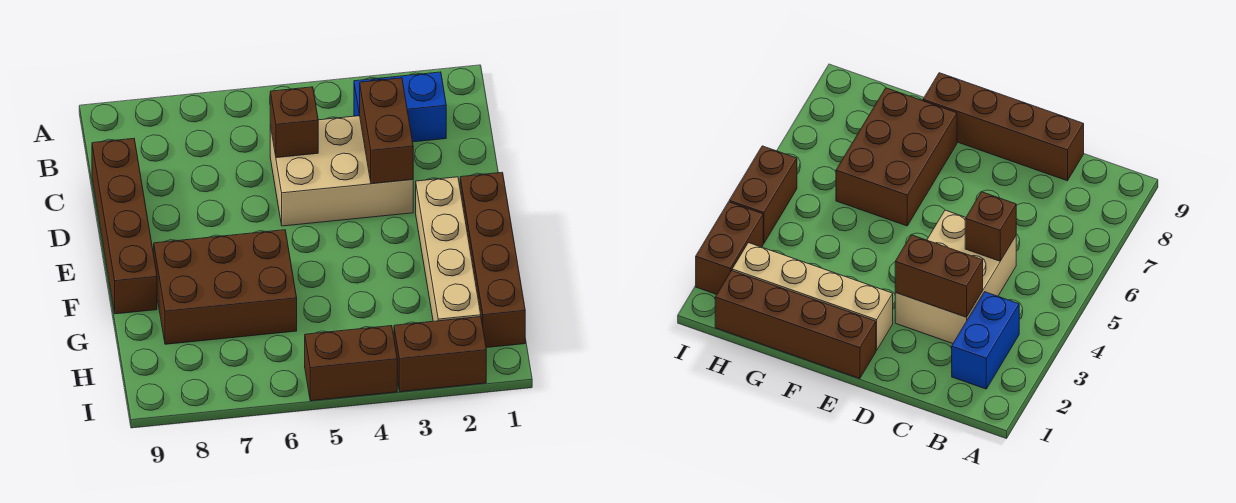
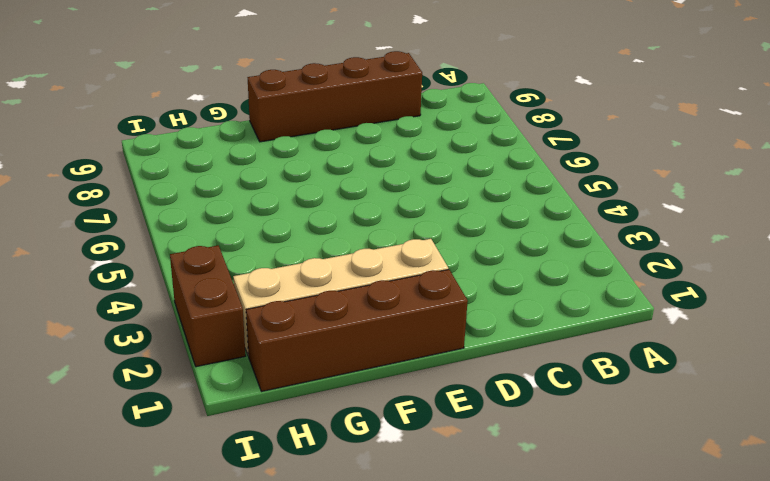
none -> blue brick B2:B3 level 1
none -> tan brick C3:D5 level 1

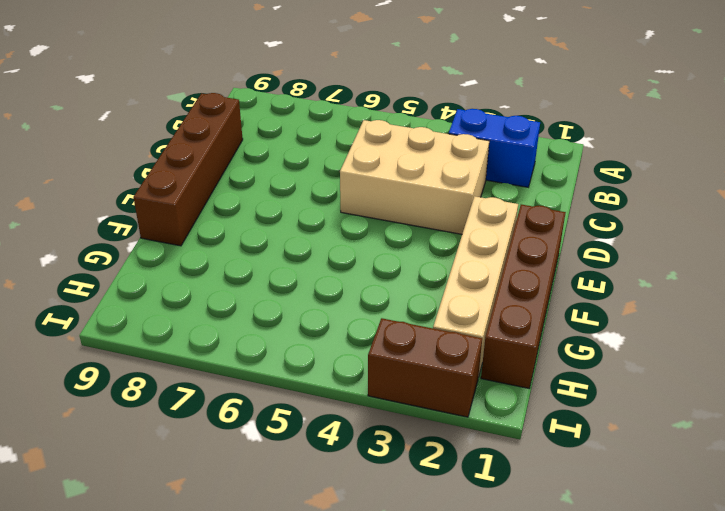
none -> brown brick F6:G8 level 1
none -> brown brick I4:I5 level 1

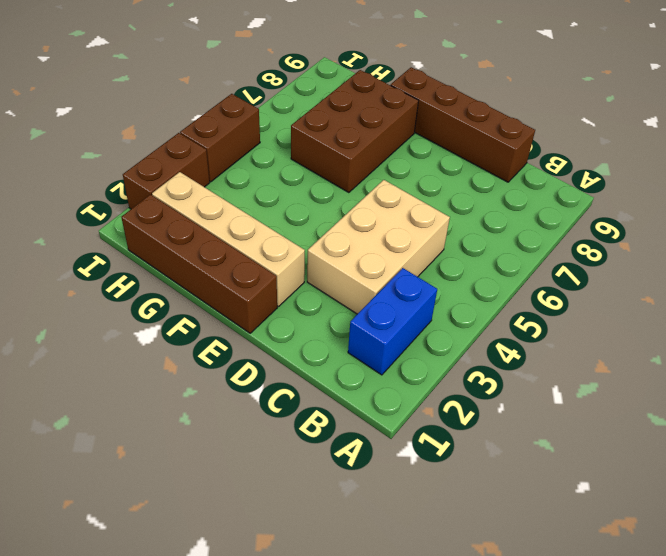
none -> brown brick C3:D3 level 2
none -> brown brick C5 level 2

